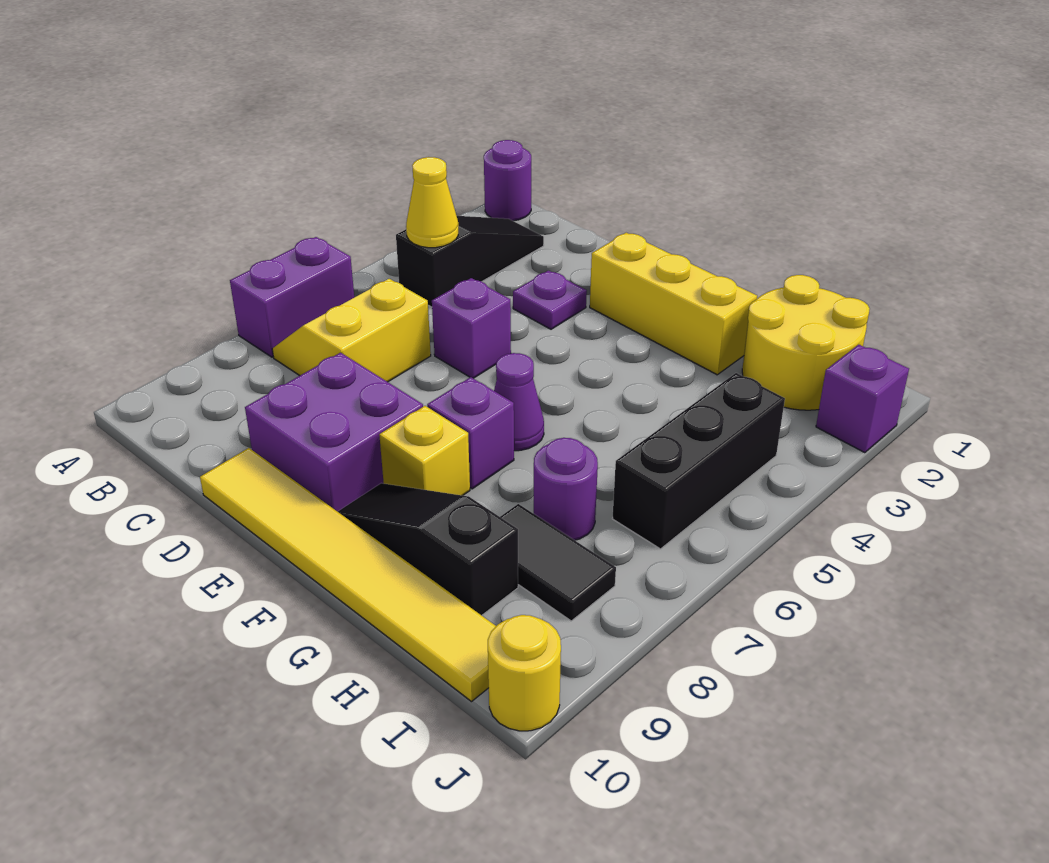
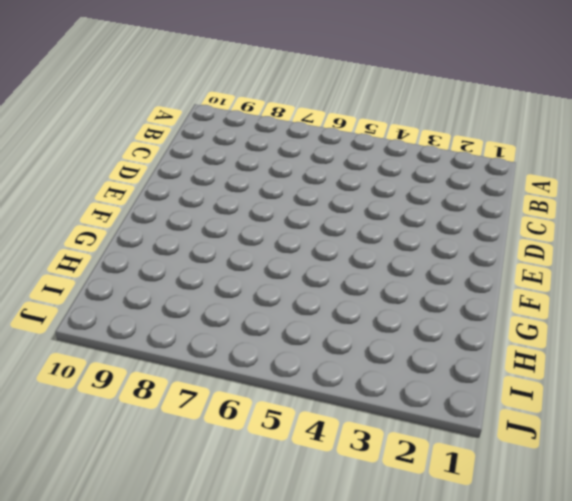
none -> purple round brick A1 level 1
none -> purple brick A6:A7 level 1
none -> black slope B2:B4 level 1 top 4

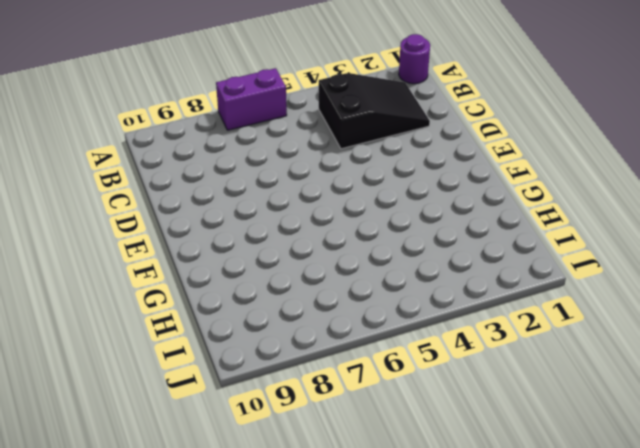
black slope B2:C4 level 1 top 4 -> black slope B2:B4 level 1 top 4
none -> yellow slope B6:C7 level 1 top C
none -> purple plate D3 level 1
none -> purple brick D5 level 1

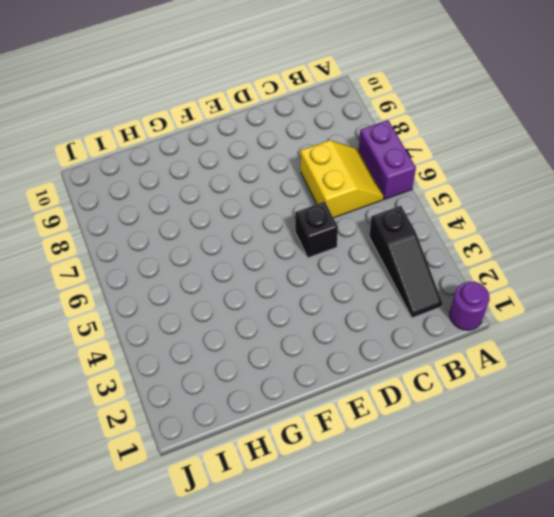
black brick D5 level 1 -> purple brick D5 level 1
none -> purple plate D3 level 1
none -> purple brick D8:E9 level 1
none -> yellow tile D10:I10 level 1

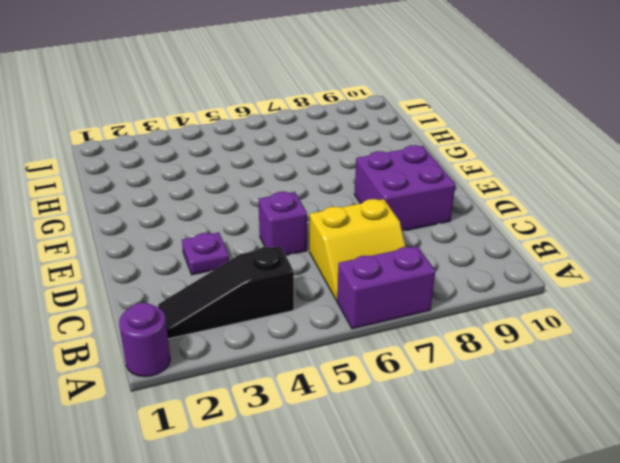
none -> yellow tile D10:I10 level 1
none -> yellow brick E2:G2 level 1
none -> purple cone F6 level 1

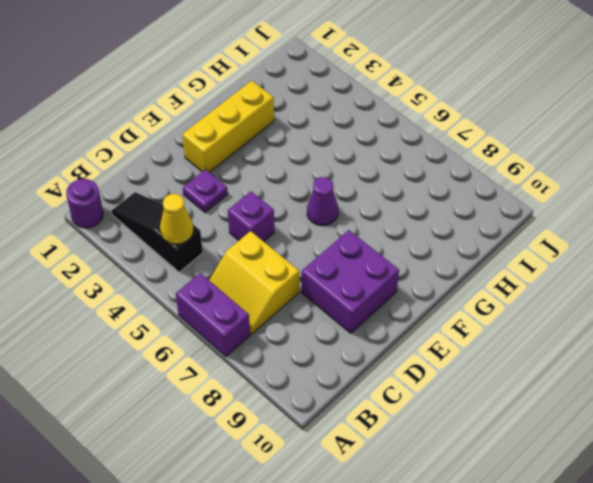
none -> yellow tile D10:I10 level 1
none -> purple brick F7 level 1
none -> yellow brick F8 level 1

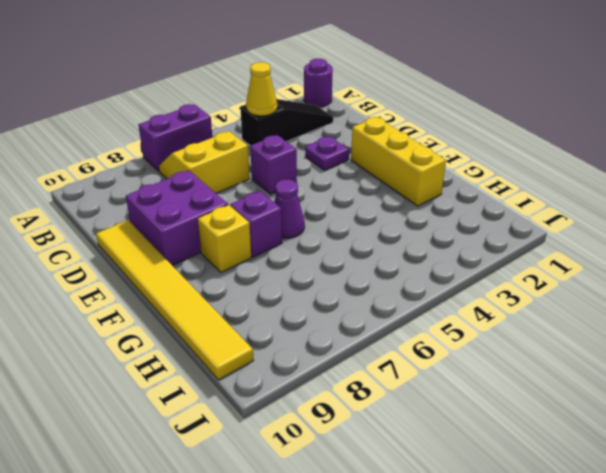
none -> black slope F9:H9 level 1 top H
none -> yellow round brick H1:I2 level 1
none -> purple round brick H7 level 1

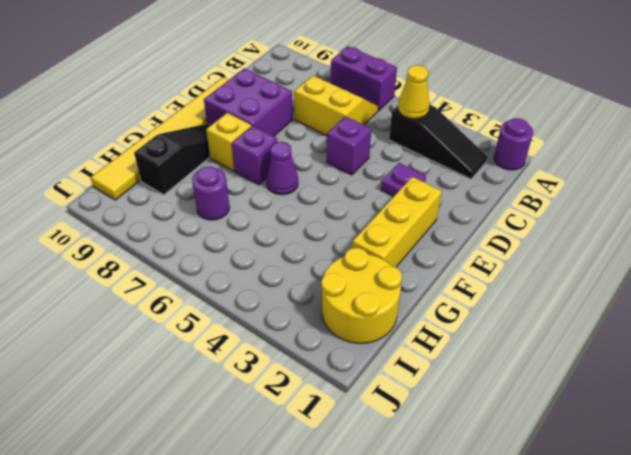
none -> black tile H8:I8 level 1
none -> black brick I4:I6 level 1
none -> purple brick J2 level 1

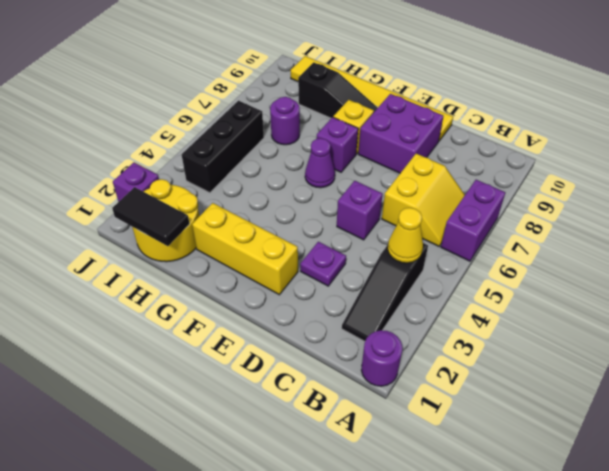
black tile H1:I1 level 2 -> black tile H8:I8 level 1
none -> yellow round brick J10 level 1

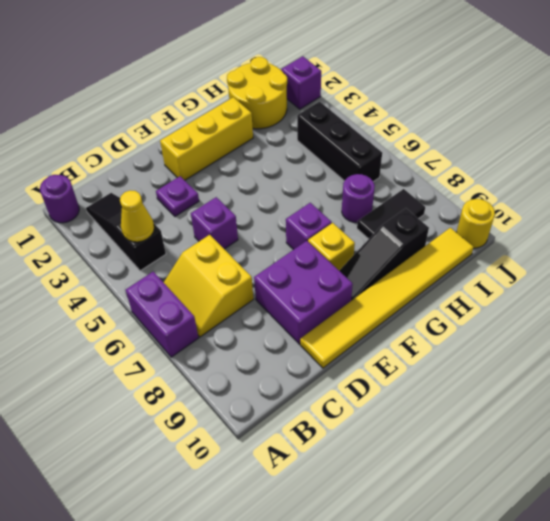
none -> purple cone F6 level 1

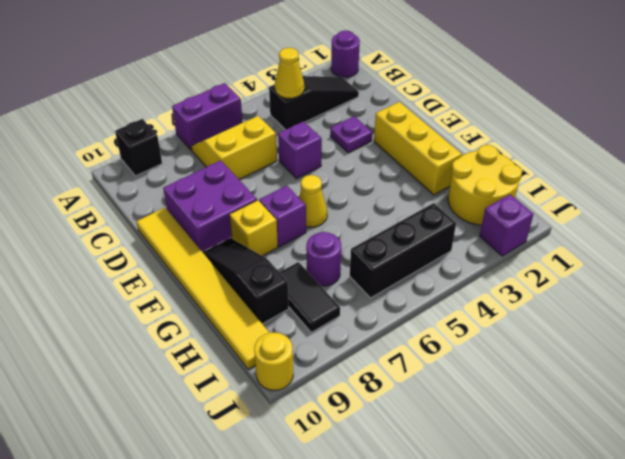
black brick A9 level 1 -> none
yellow cone F6 level 1 -> purple cone F6 level 1

